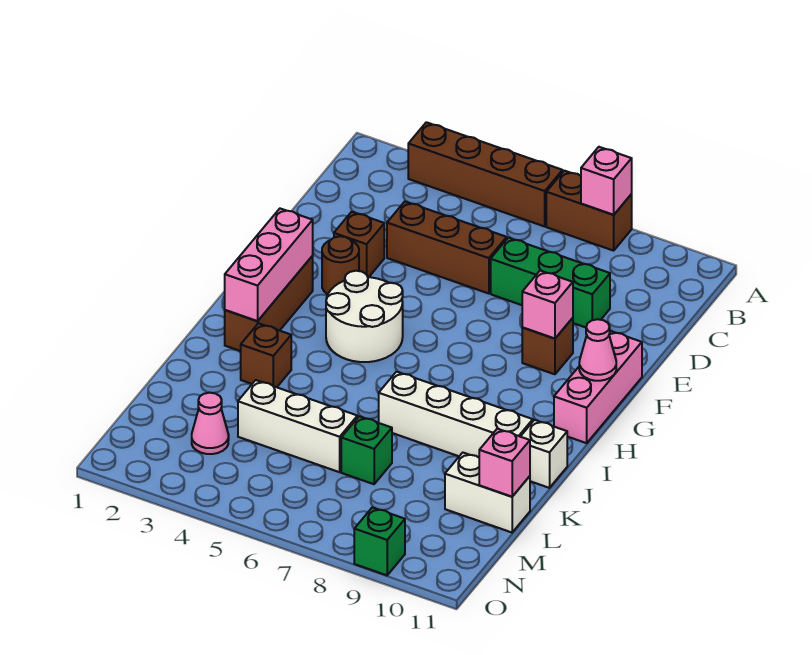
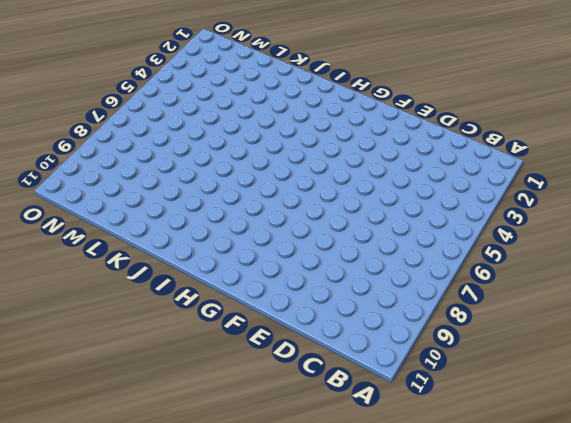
none -> brown brick A3:A6 level 1
none -> brown brick A7:A8 level 1
none -> brown brick D4:D6 level 1

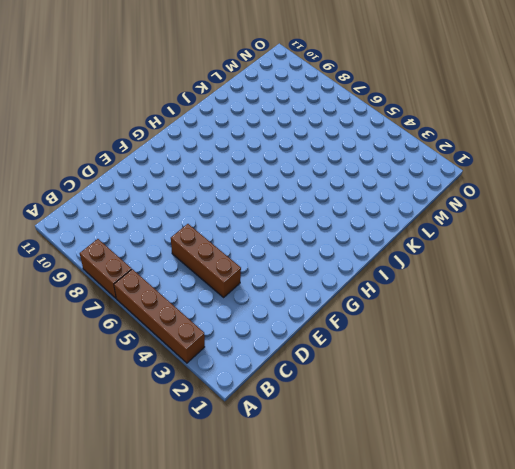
none -> green brick D7:D9 level 1
none -> brown brick E3 level 1
none -> brown round brick F3 level 1

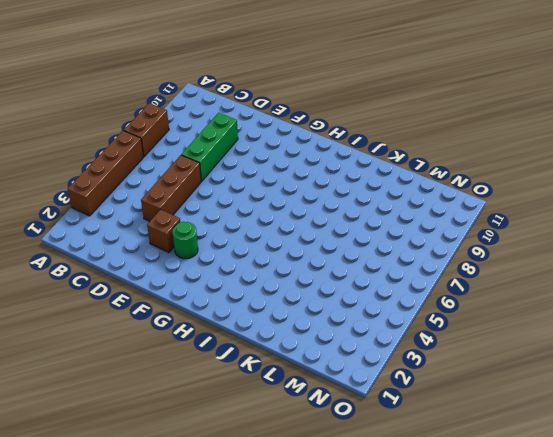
green round brick F3 level 1 -> brown round brick F3 level 1
none -> brown brick F9 level 1
none -> pink brick F11:H11 level 1
none -> brown brick G2:I2 level 1

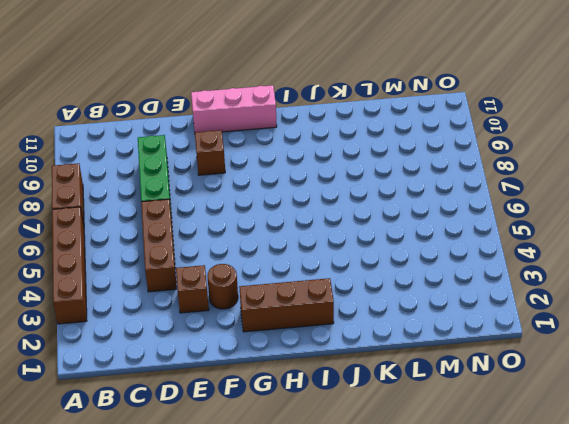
none -> white round brick G4:H5 level 1
none -> brown brick J3 level 1
none -> white brick J7:J10 level 1

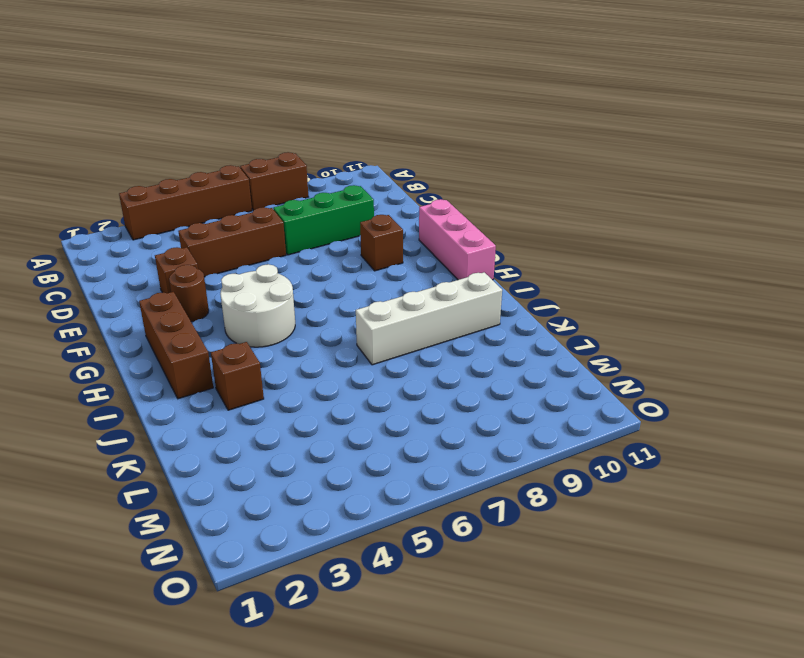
none -> white brick J11 level 1
none -> white brick L4:L6 level 1
none -> green brick L7 level 1

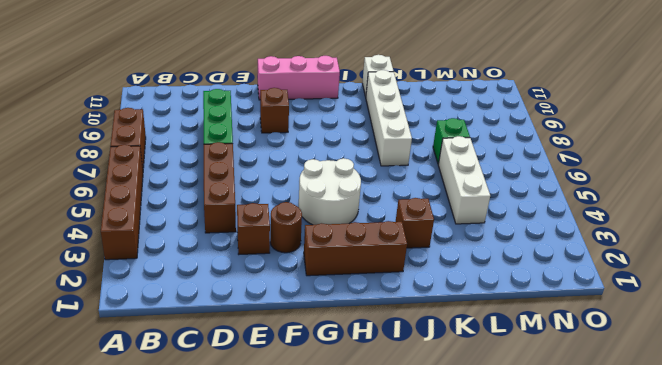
none -> white brick L10:L11 level 1
none -> pink cone M3 level 1
none -> green brick O9 level 1

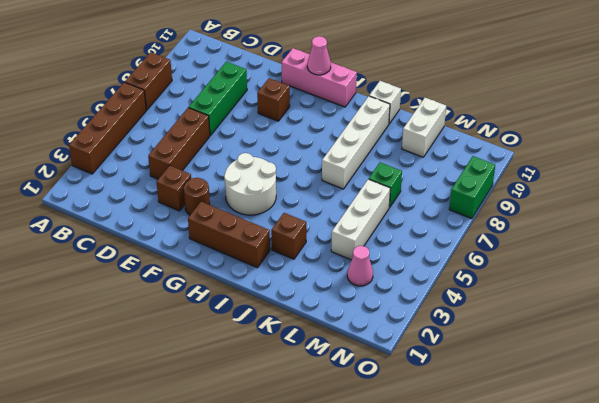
green brick O8:O9 level 1 -> green brick O9 level 1
none -> pink brick A8 level 2
none -> pink brick F9 level 2
none -> pink brick G2:I2 level 2

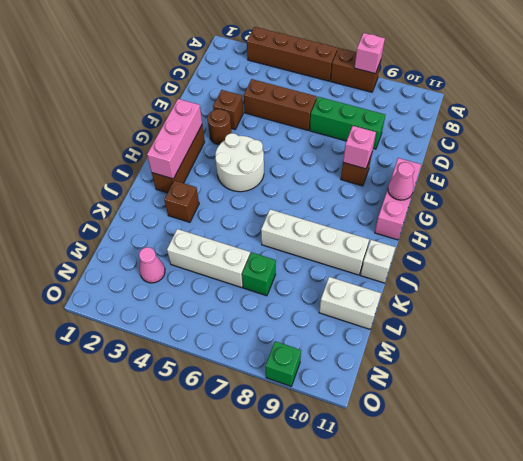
none -> pink brick L11 level 2

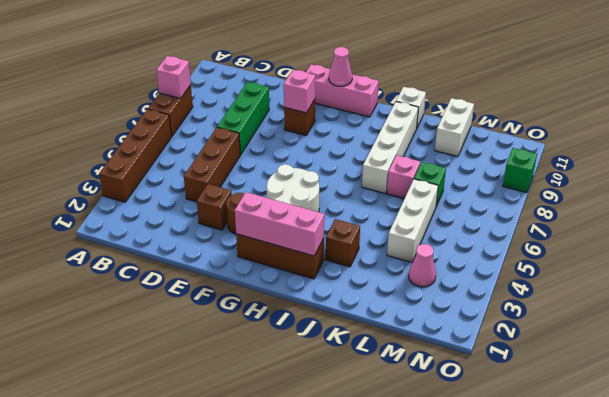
pink brick K7 level 1 -> pink brick L11 level 2

